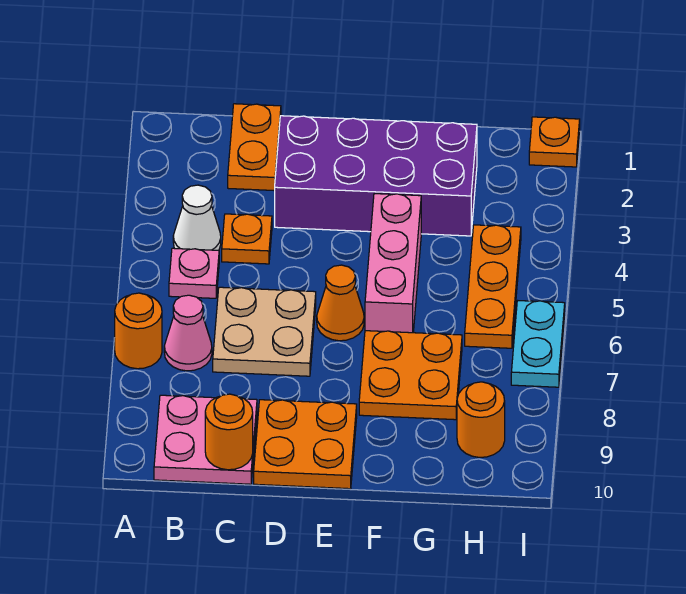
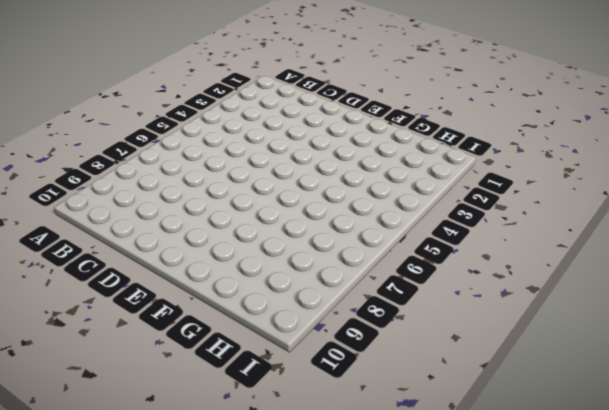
none -> orange round brick A7 level 1
none -> white cone B4 level 1
none -> pink plate B5 level 1

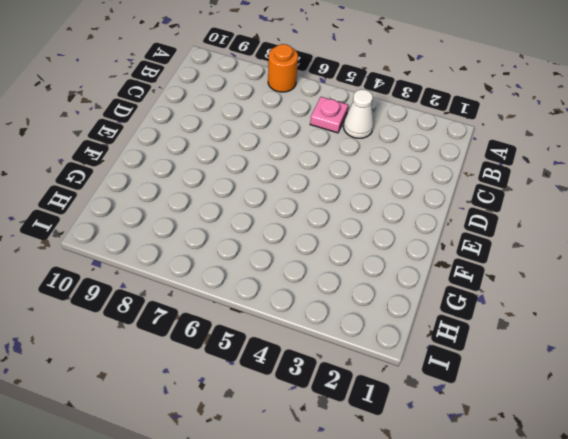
none -> pink cone B7 level 1
none -> pink plate B9:C10 level 1
none -> orange plate C1:C2 level 1

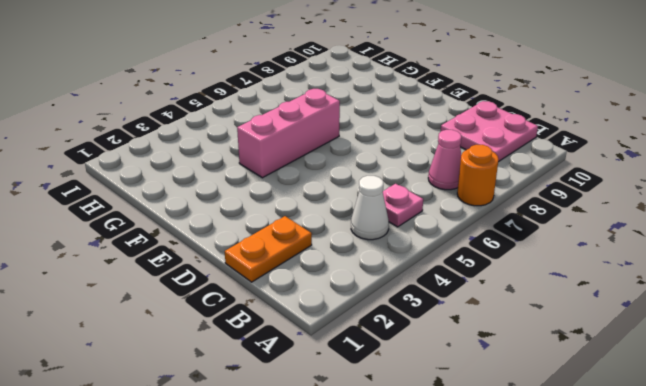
none -> orange plate C4 level 1
none -> tan plate C6:D7 level 1
none -> purple brick D2:G3 level 1

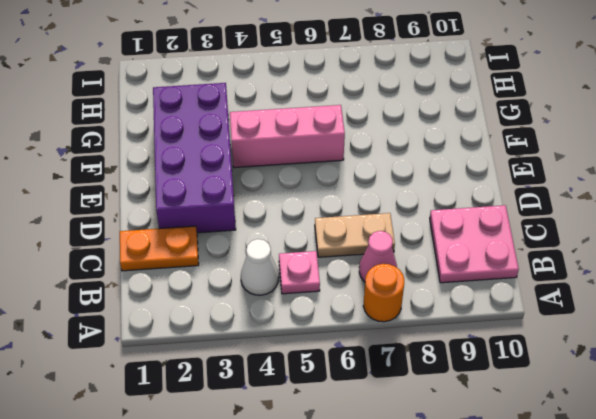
tan plate C6:C7 level 1 -> tan plate C6:D7 level 1
none -> orange plate C4 level 1
none -> orange plate D9:E10 level 1
none -> orange cone E6 level 1

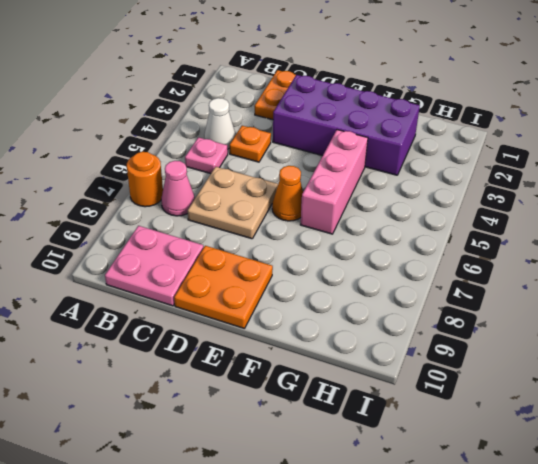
none -> orange plate F7:G8 level 1
none -> orange plate H4:H6 level 1
none -> orange round brick H9 level 1

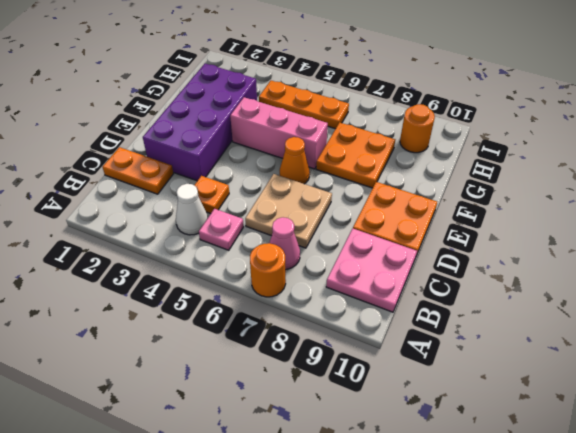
none -> orange plate I1 level 1
none -> cyan plate I6:I7 level 1
none -> orange round brick C10 level 2

